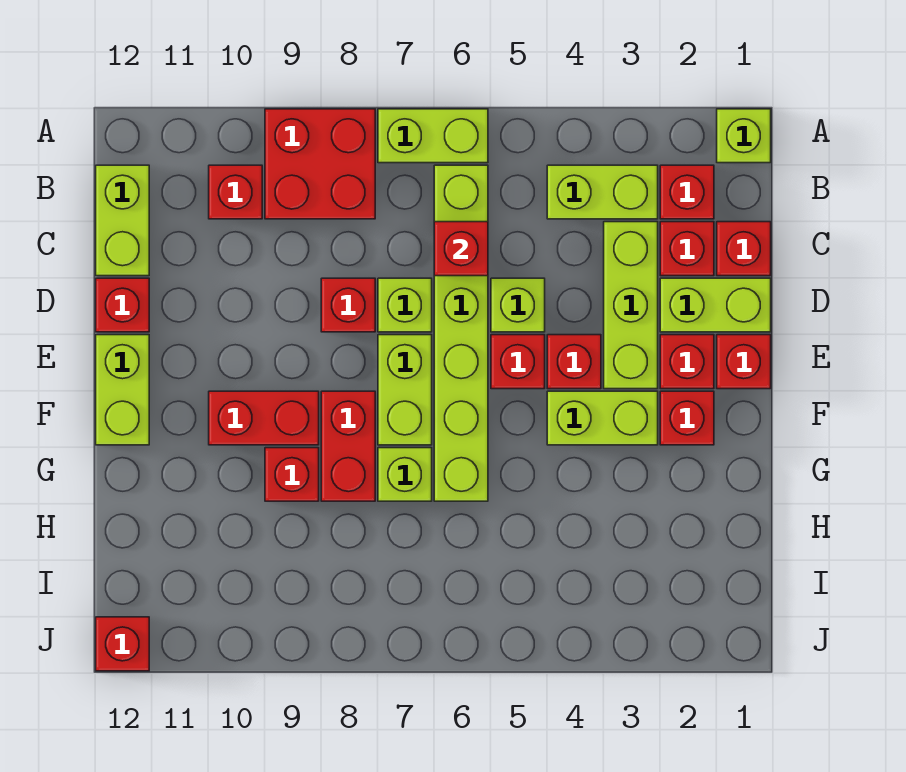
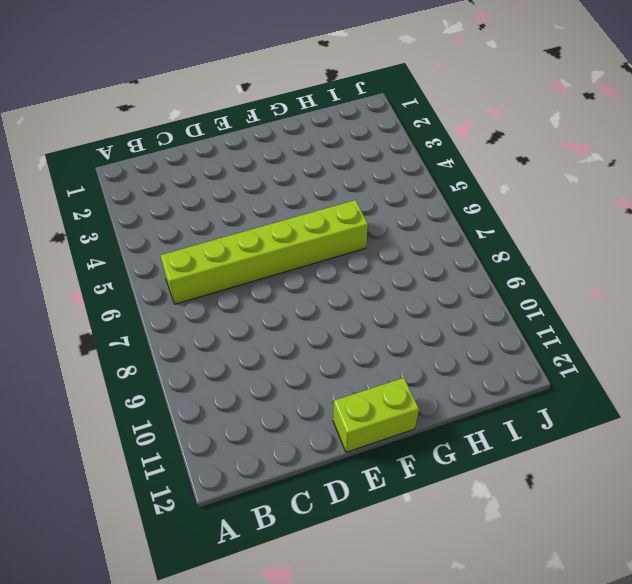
none -> lime brick A1 level 1
none -> lime brick A6:A7 level 1
none -> red brick A8:B9 level 1
none -> red brick B2 level 1

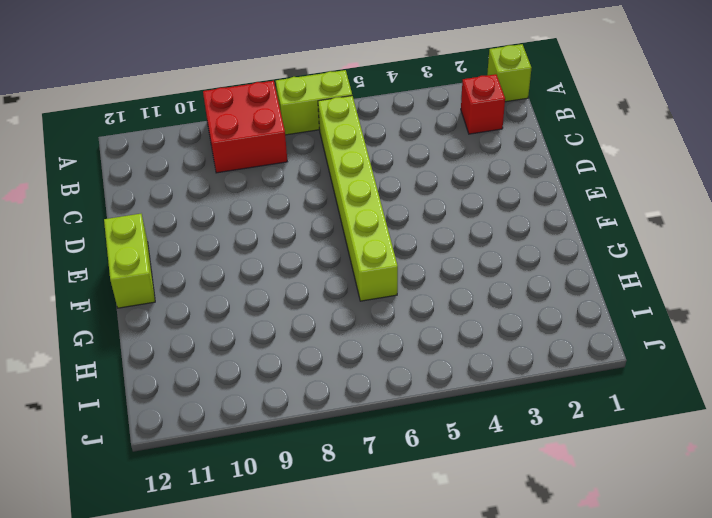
none -> lime brick B3:B4 level 1
none -> red brick B10 level 1
none -> lime brick B12:C12 level 1
none -> red brick C1 level 1

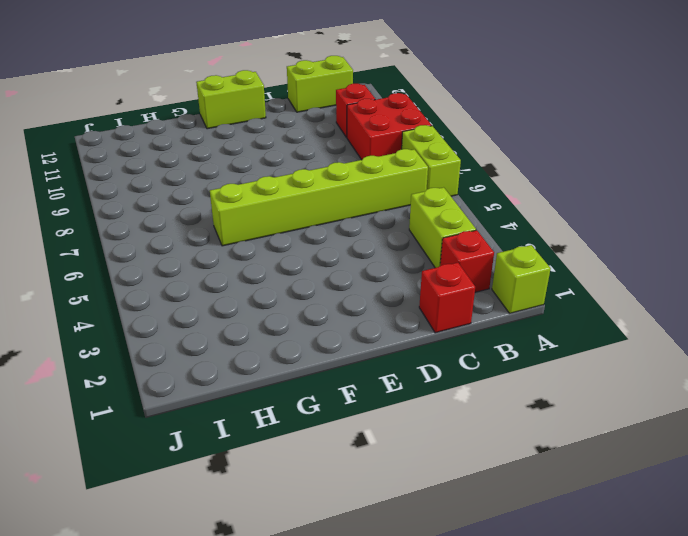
none -> red brick C2 level 1
none -> lime brick C3:E3 level 1
none -> lime brick D1:D2 level 1
none -> lime brick D5 level 1

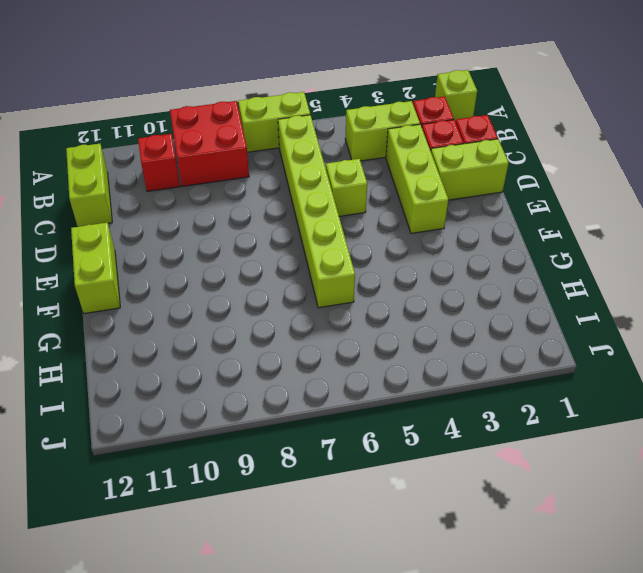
none -> lime brick D7 level 1
none -> red brick D8 level 1
none -> red brick D12 level 1
none -> red brick E1 level 1

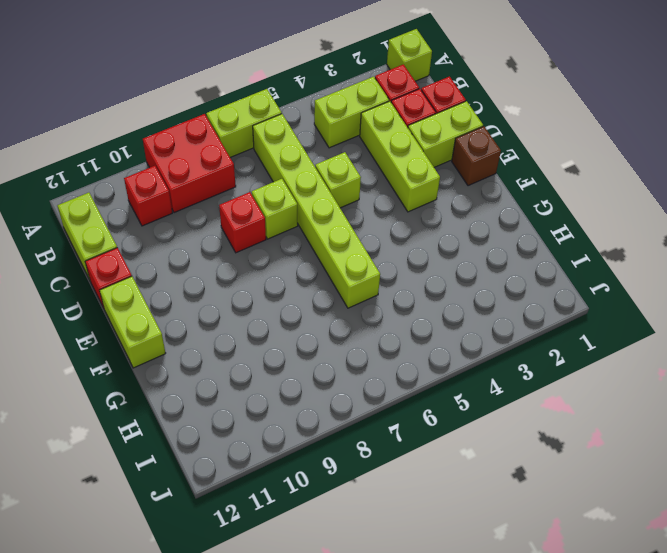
brown brick E1 level 1 -> red brick E1 level 1
none -> red brick E2 level 1
none -> red brick E4 level 1
none -> red brick E5 level 1
none -> lime brick E7:F7 level 1

